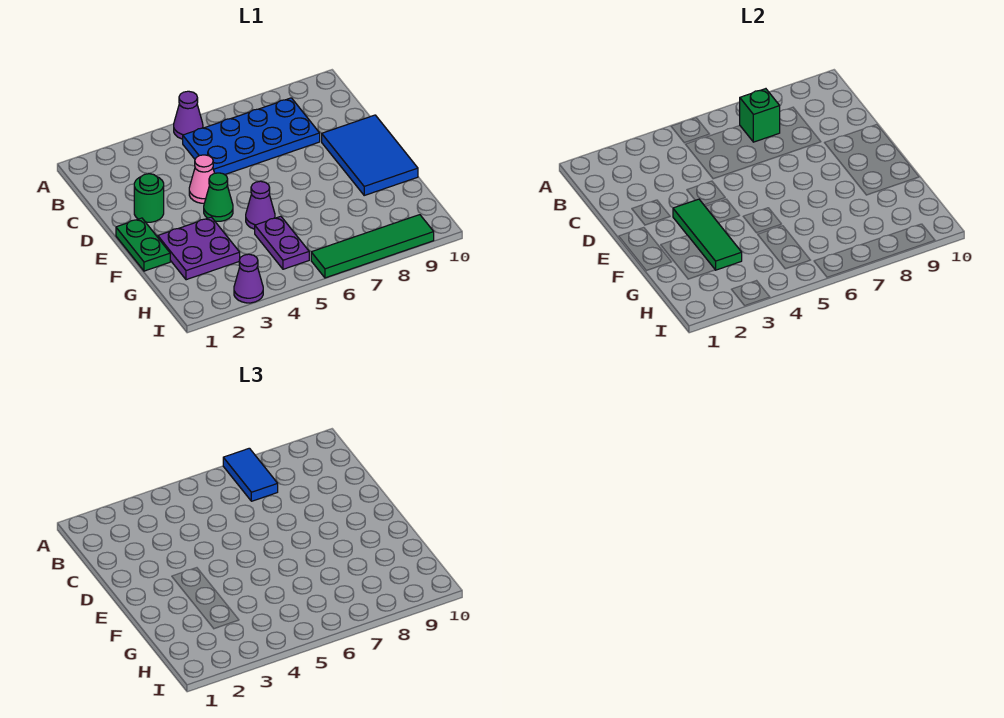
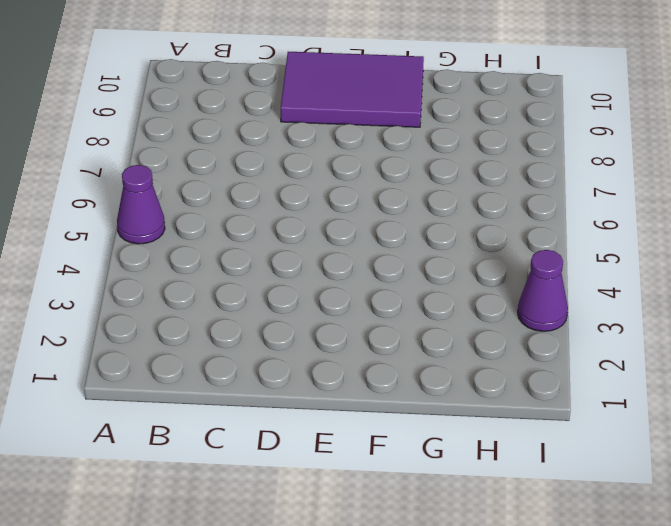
purple tile D9:F10 level 1 -> blue tile D9:F10 level 1
none -> blue plate B5:C8 level 1
none -> green round brick D2 level 1
none -> pink cone D4 level 1

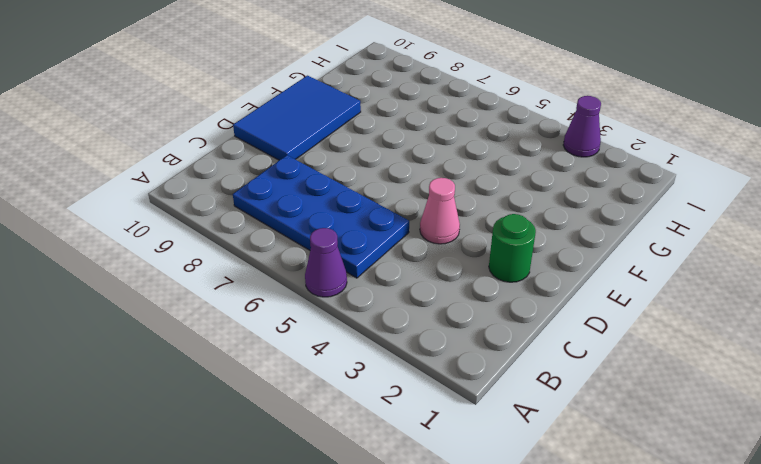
none -> green plate E1:F1 level 1
none -> green cone E4 level 1
none -> purple plate F2:G3 level 1

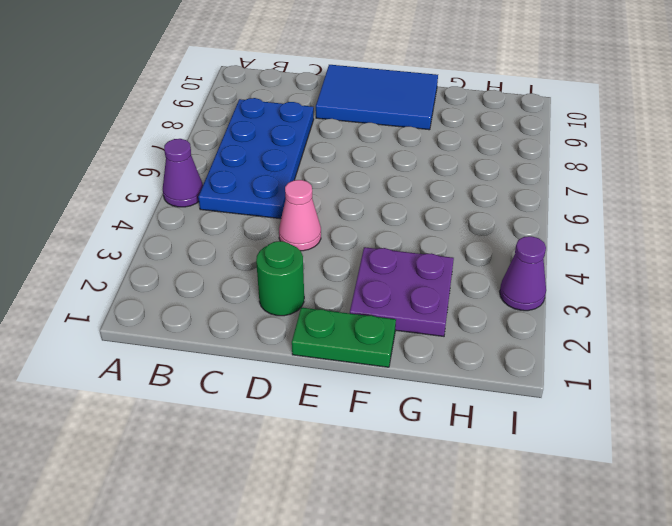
none -> green cone E4 level 1
none -> purple cone F5 level 1
none -> purple plate G5:H5 level 1

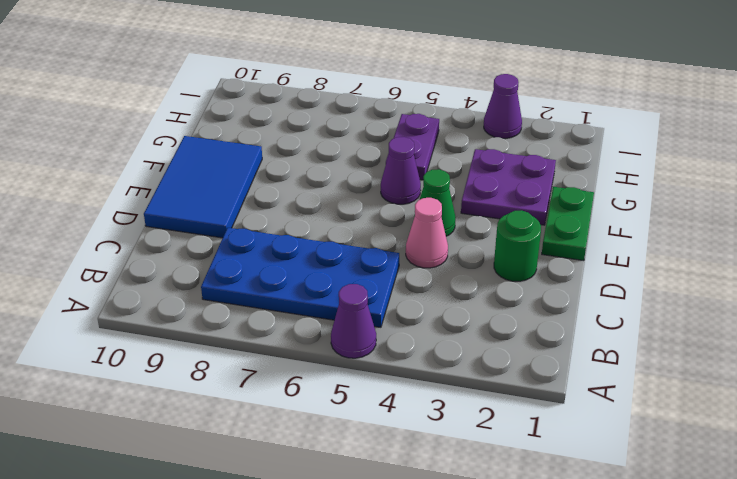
none -> green tile I6:I9 level 1
none -> green brick B7 level 2
none -> green tile E3:G3 level 2

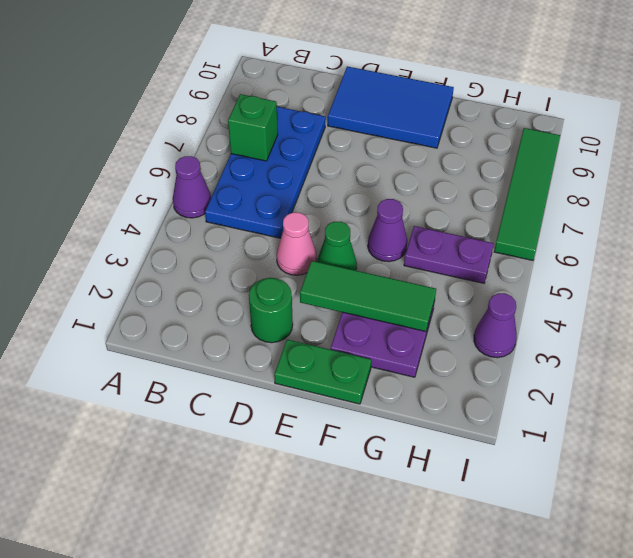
none -> blue tile A7:B7 level 3

